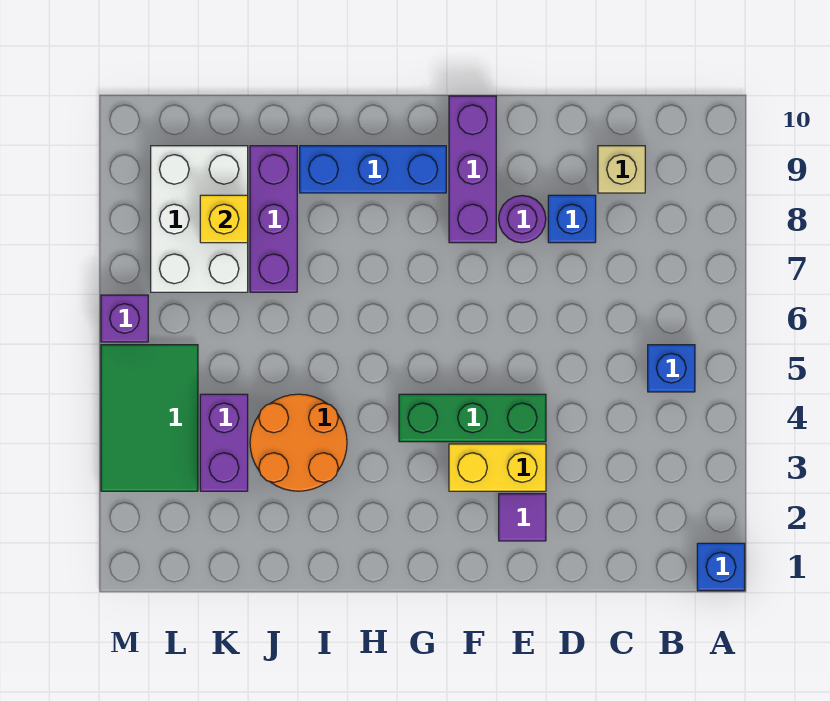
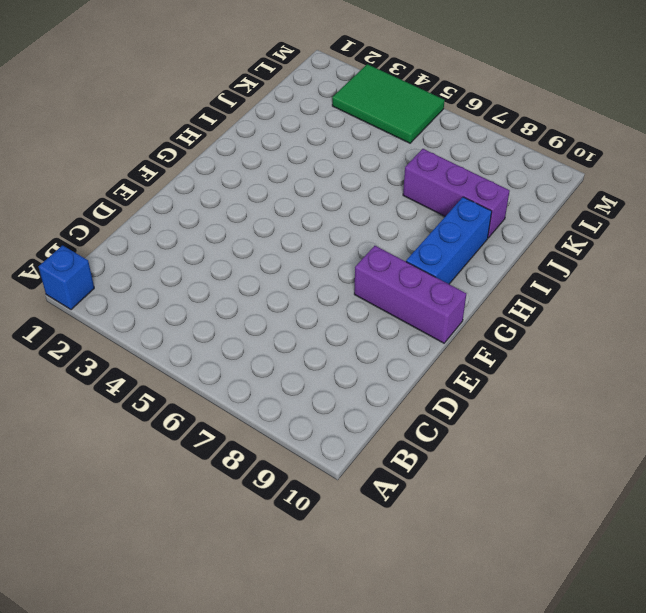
none -> blue brick B5 level 1
none -> tan brick C9 level 1
none -> blue brick D8 level 1

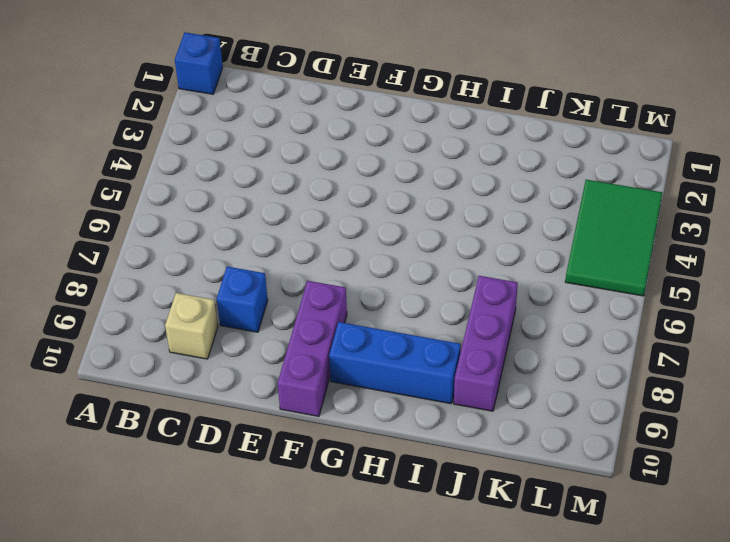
none -> blue brick B5 level 1
none -> purple tile E2 level 1
none -> yellow brick E3:F3 level 1

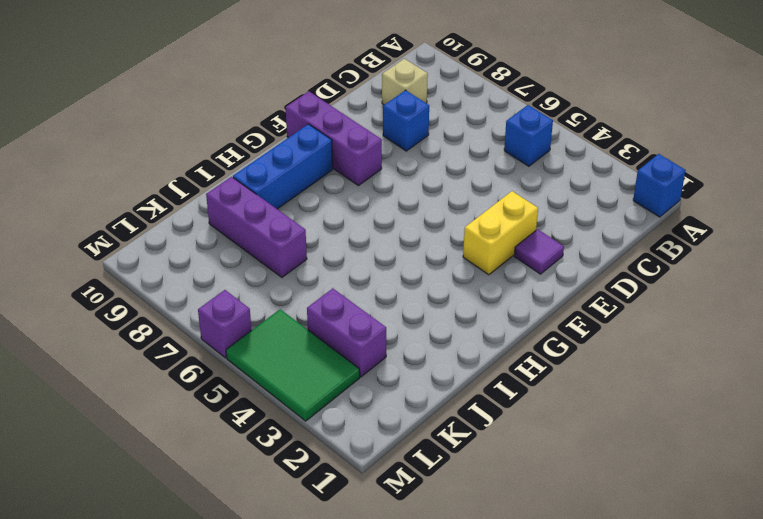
none -> green brick E4:G4 level 1
none -> purple round brick E8 level 1
none -> orange round brick I3:J4 level 1

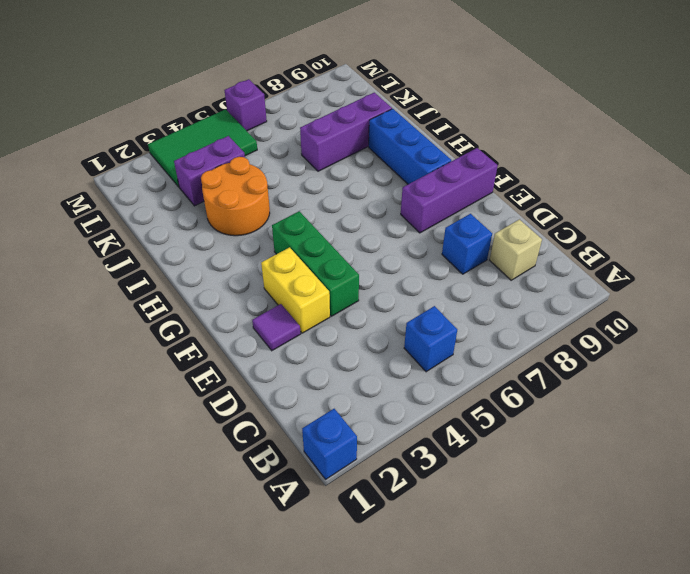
none -> purple round brick E8 level 1
none -> white brick K7:L9 level 1
none -> yellow brick K8 level 2

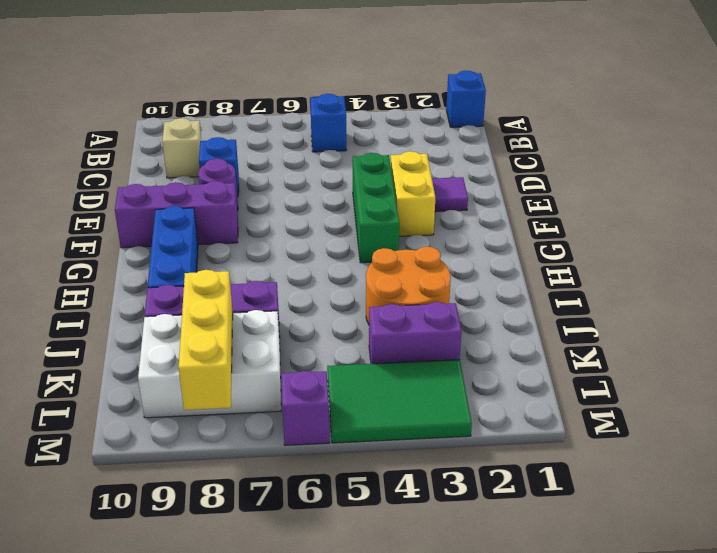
yellow brick K8:M8 level 2 -> yellow brick K8 level 2

